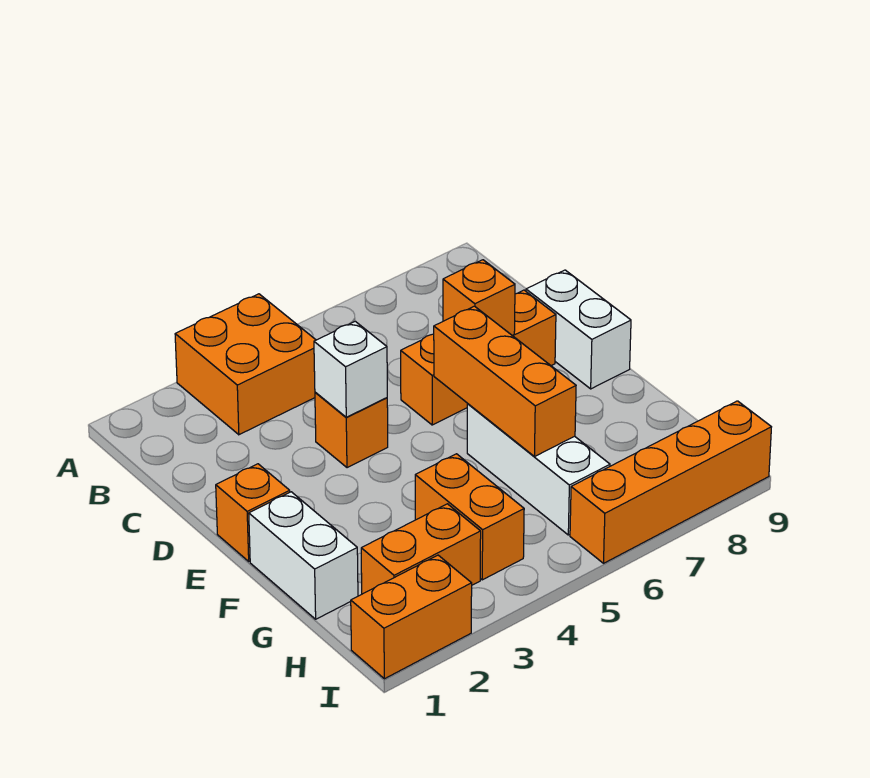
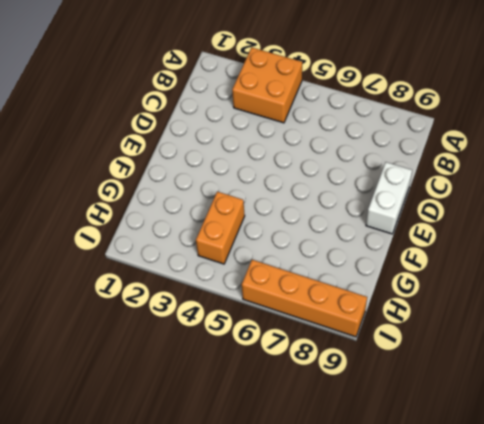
none -> orange brick D4 level 1
none -> orange brick D6:D8 level 1
none -> orange brick E1 level 1

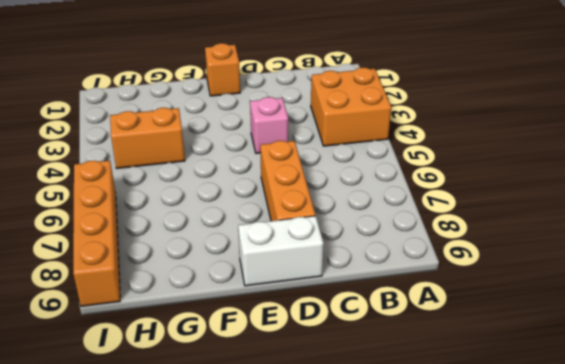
pink brick D4 level 1 -> orange brick D4 level 1
none -> white brick F1:G1 level 1
none -> white brick F6:H6 level 1
none -> orange brick H2:H3 level 1

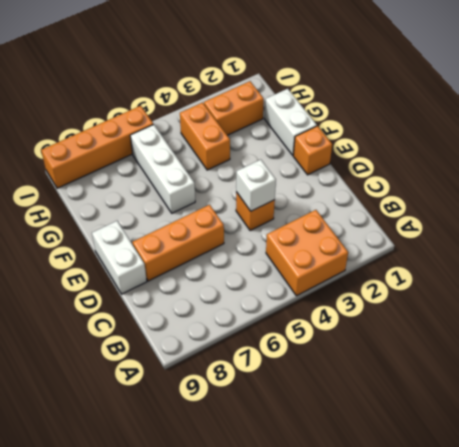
none -> orange brick I1:I2 level 1
none -> orange brick D7 level 2
none -> orange brick E6:G6 level 2

